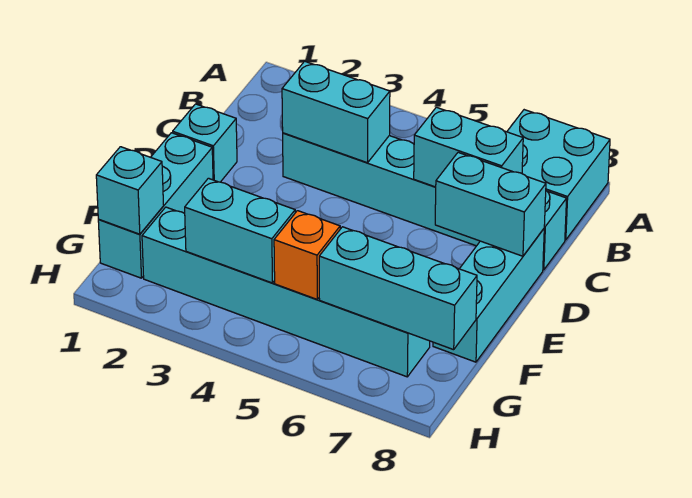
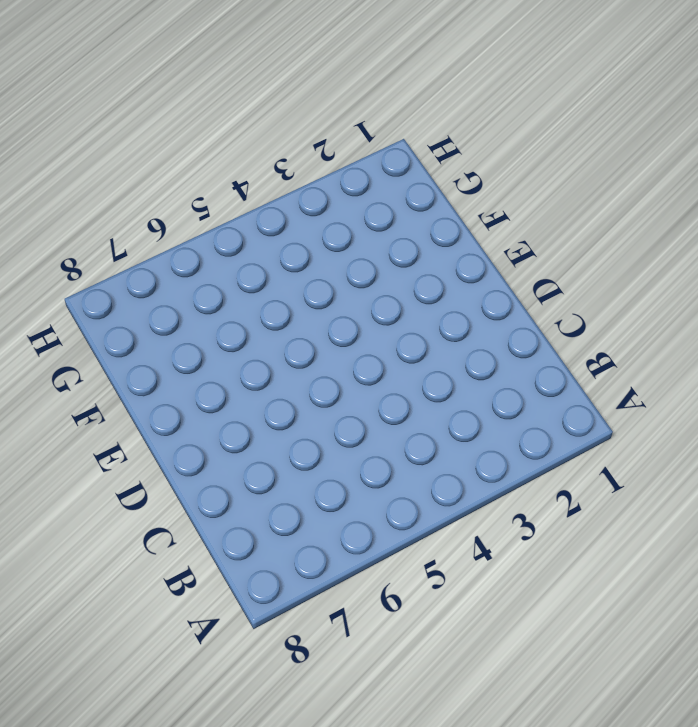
none -> cyan brick A7:B8 level 1
none -> cyan brick C3:C8 level 1
none -> cyan brick D1 level 1

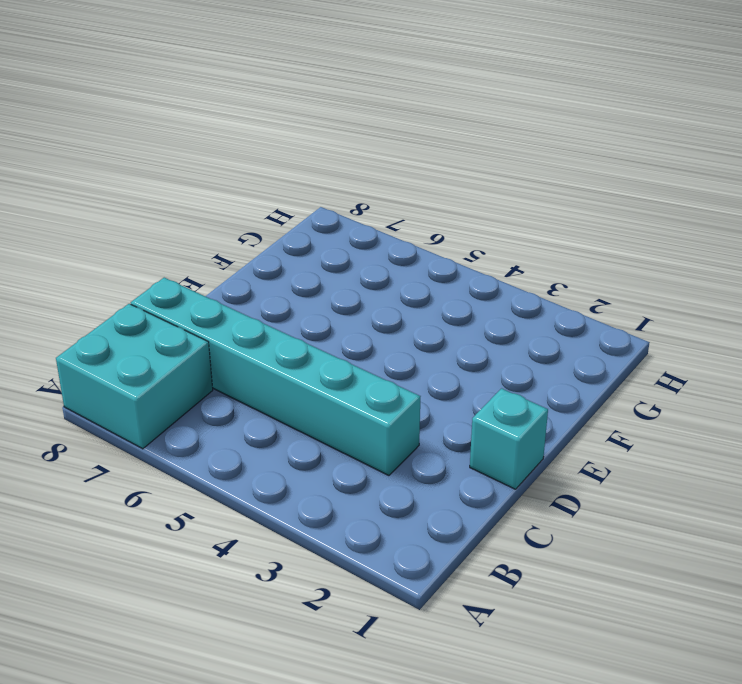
none -> cyan brick D8:F8 level 1
none -> cyan brick E1:G1 level 1
none -> cyan brick G2:G7 level 1

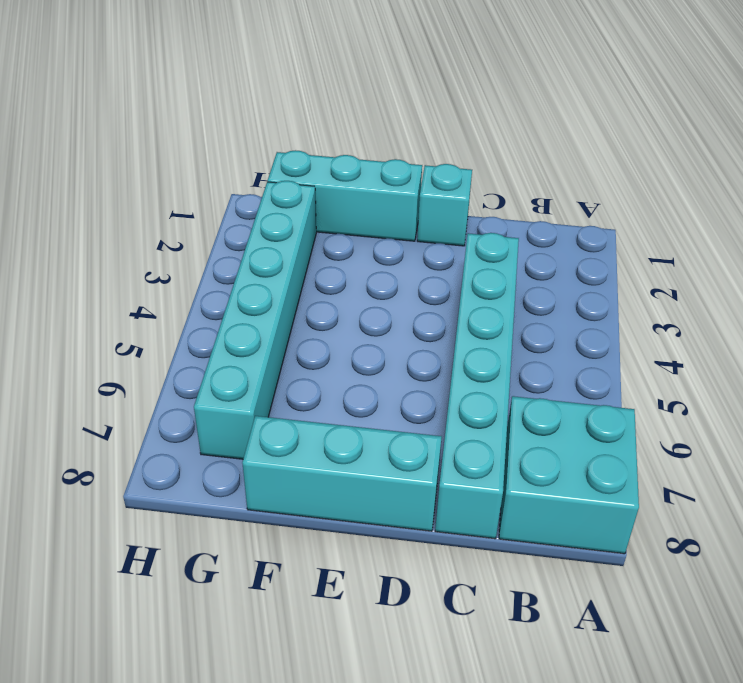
none -> cyan brick C3:C4 level 2
none -> cyan brick C6:C7 level 2
none -> cyan brick D7:D8 level 2

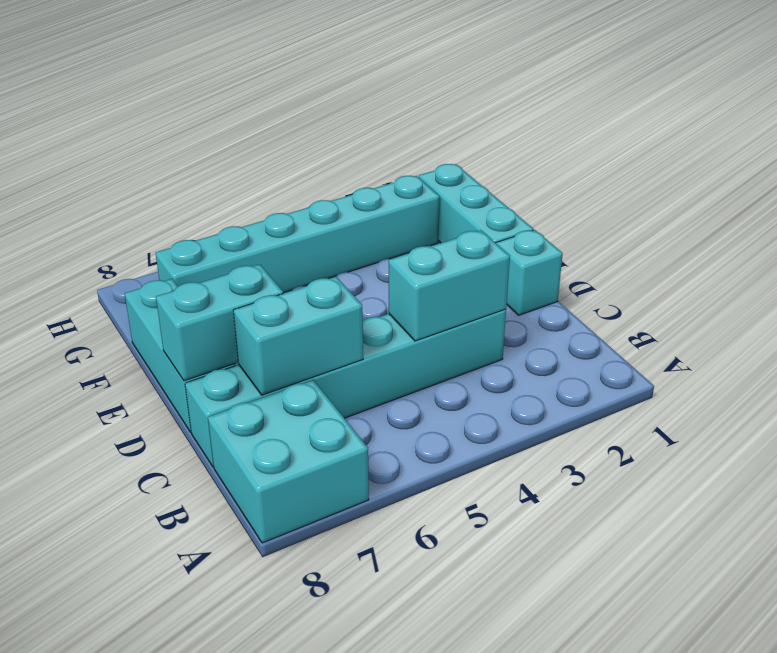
none -> cyan brick G1 level 2
none -> cyan brick G3:G4 level 2
none -> orange brick G5 level 2

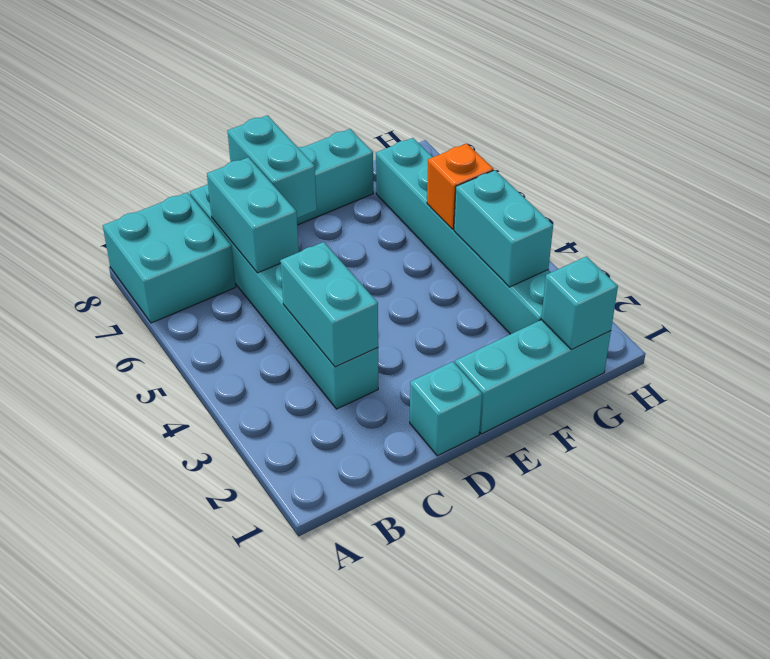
none -> cyan brick G6:G8 level 2

